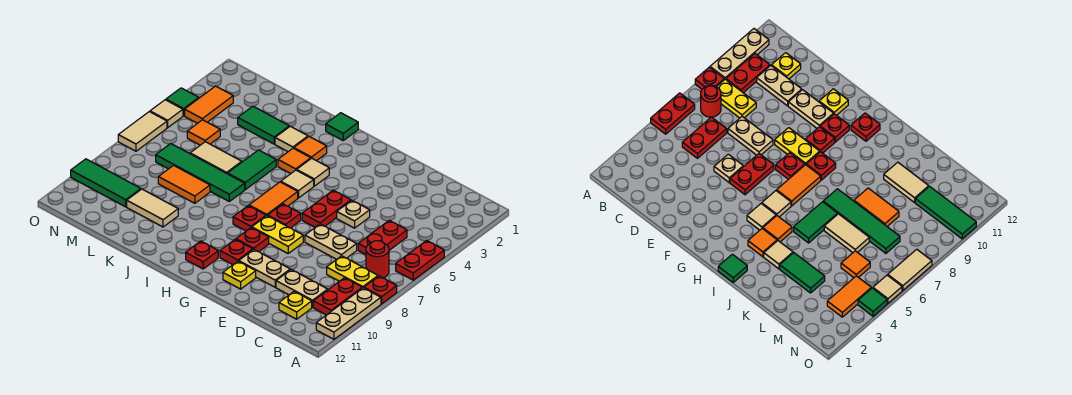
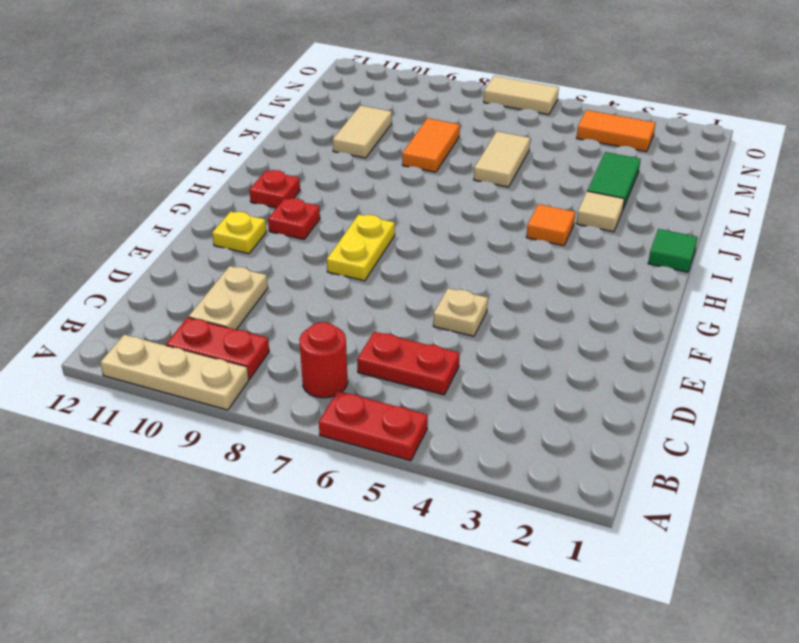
none -> red plate A8 level 1
none -> yellow plate B8:C8 level 1
none -> yellow plate C11 level 1
none -> tan plate D7:E7 level 1

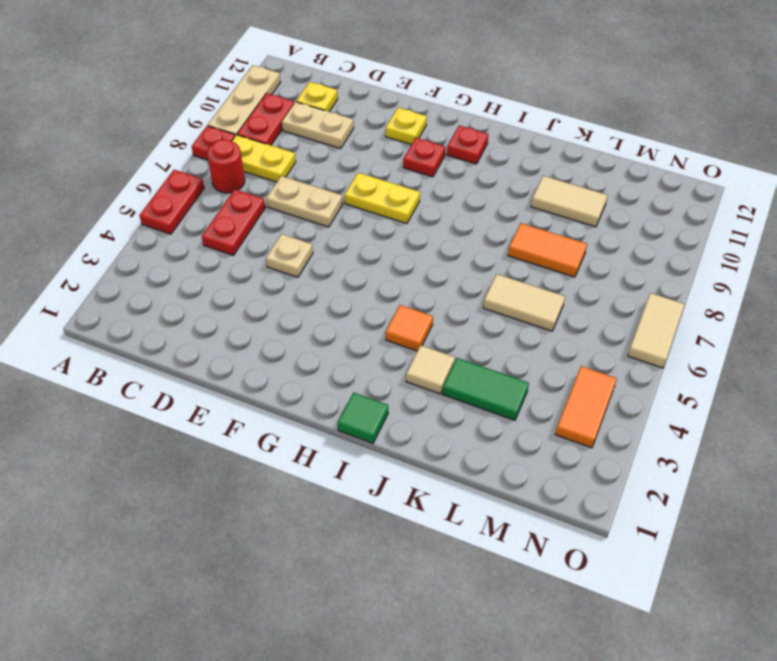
none -> tan plate E10:F10 level 1
none -> red plate F5:F6 level 1
none -> red plate G7 level 1
none -> red plate G9 level 1

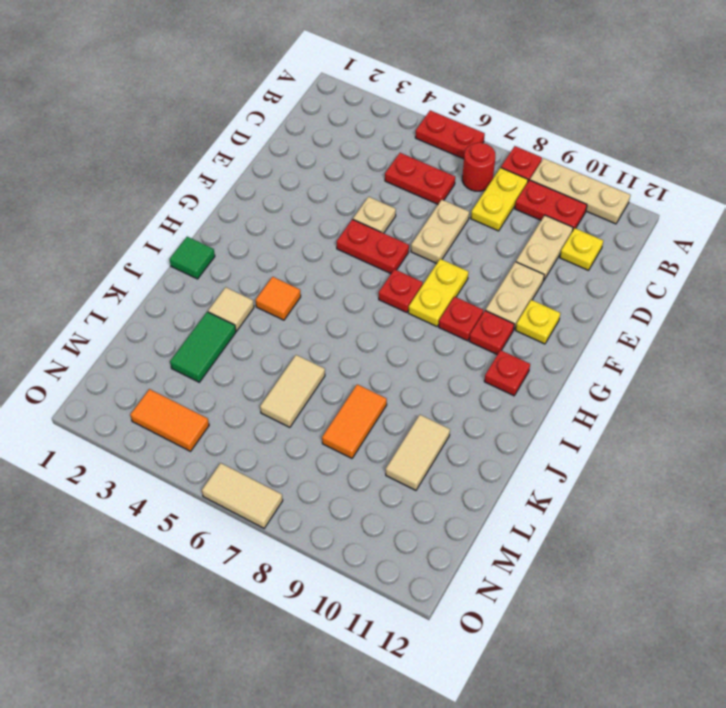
none -> tan tile H4 level 1
none -> tan tile H5 level 1
none -> orange tile H6:H7 level 1
none -> red plate H8 level 1

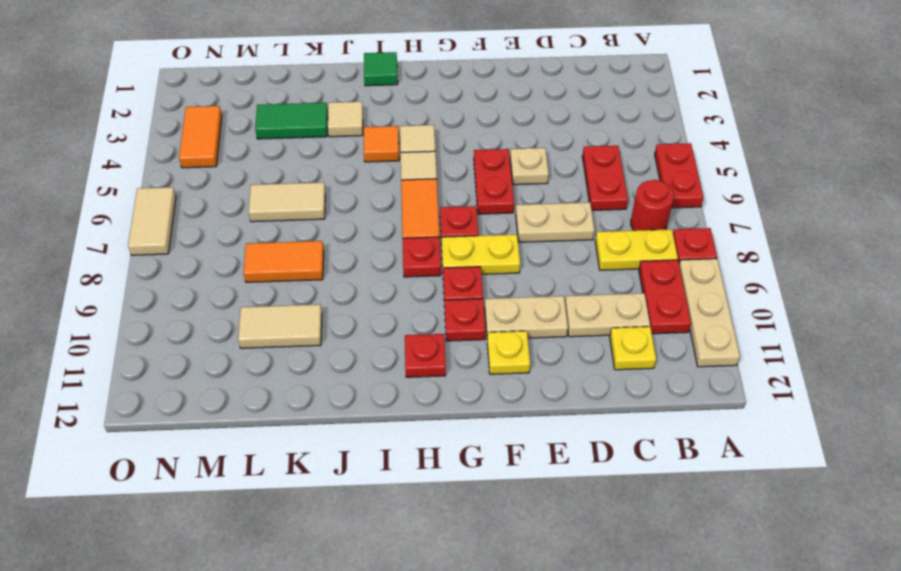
none -> orange tile I3 level 1
none -> green tile J5:J6 level 1
none -> green tile J7:M7 level 1
none -> orange tile M5 level 1

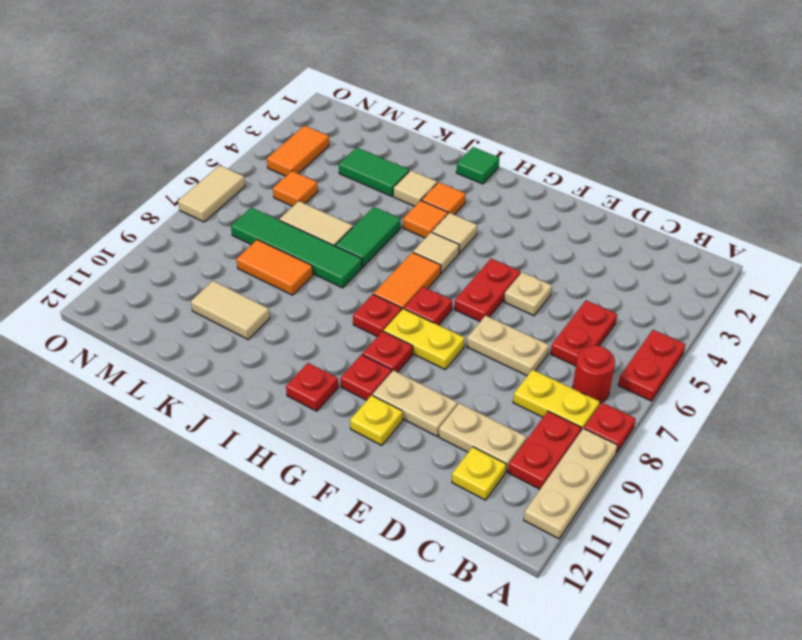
none -> green tile M10:O10 level 1
none -> green tile O4 level 1
none -> tan tile O5 level 1

